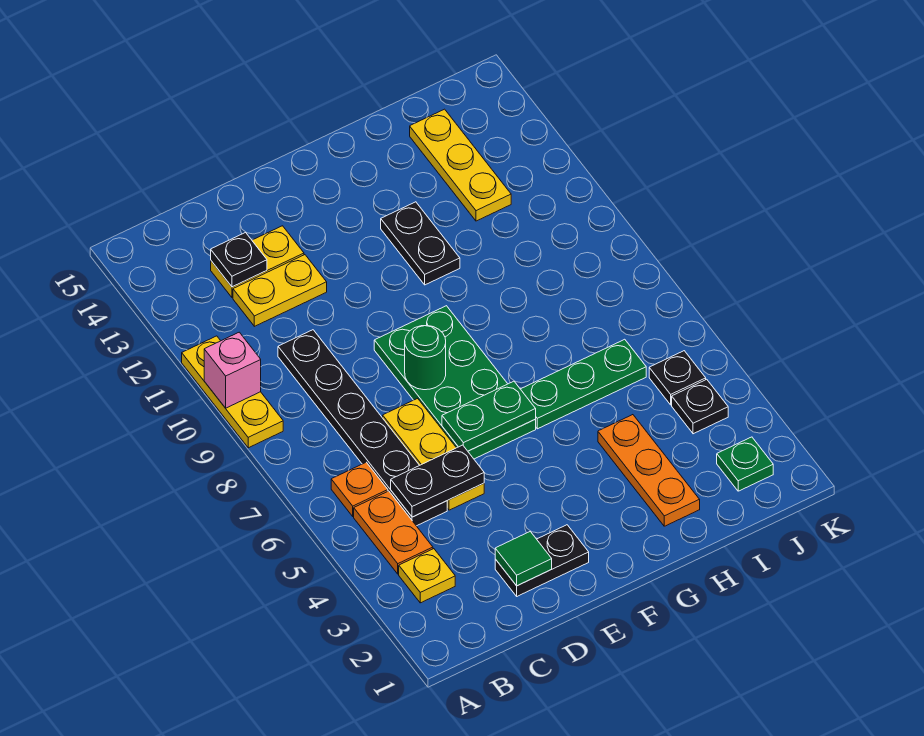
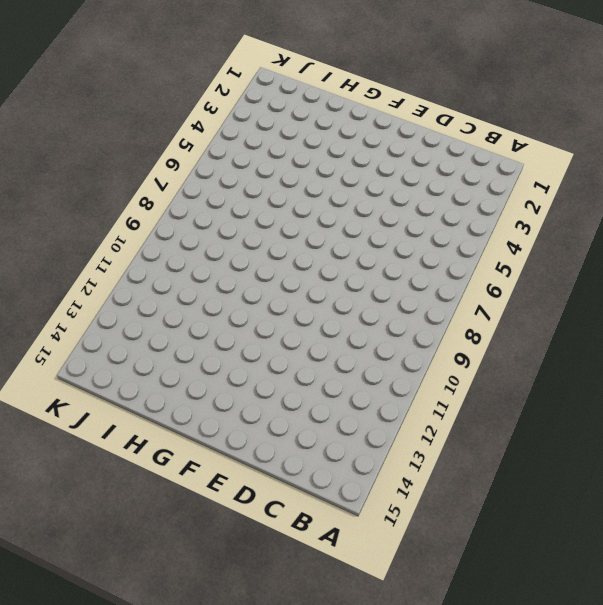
none -> yellow plate A9:A11 level 1
none -> yellow plate B3 level 1
none -> orange plate B4:B5 level 1

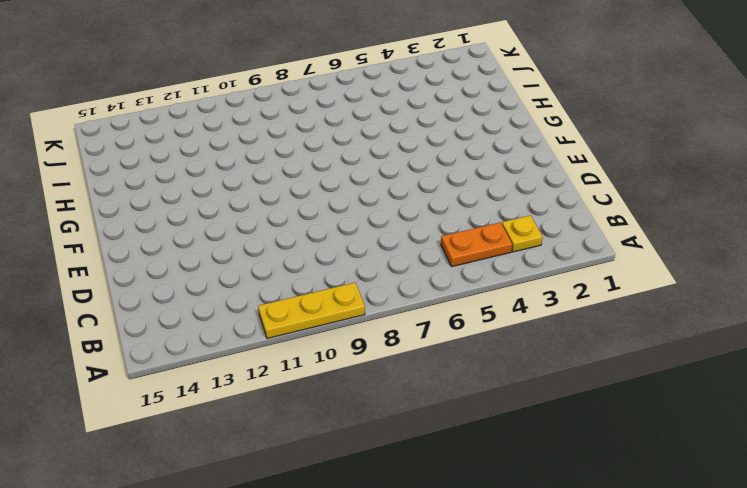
none -> orange plate B6 level 1
none -> black plate C5:C10 level 1
none -> yellow plate C12:D12 level 1

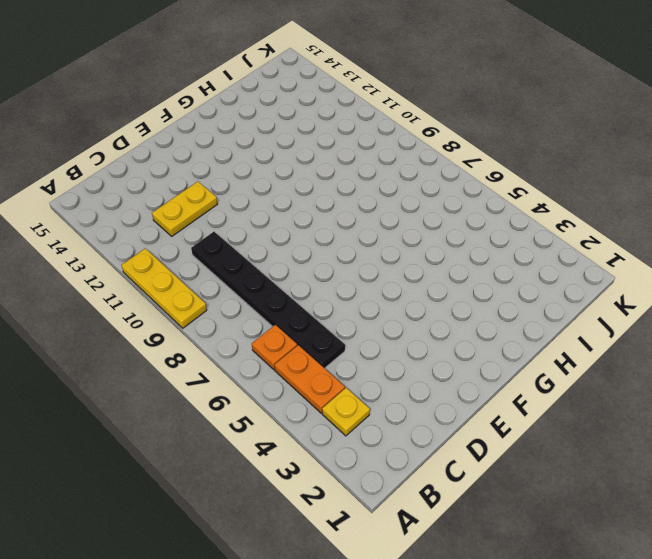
none -> yellow plate C13:D13 level 1
none -> black plate D2:E2 level 1
none -> yellow plate D5:D7 level 1

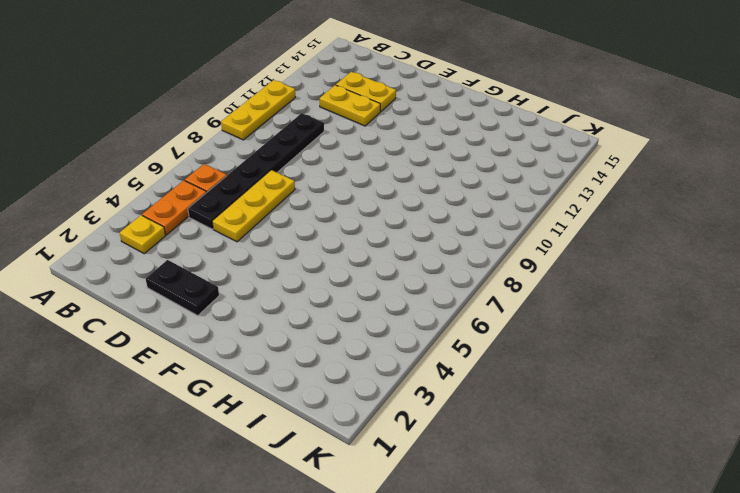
none -> green plate E6:F9 level 1
none -> green plate G6:I6 level 1
none -> black plate G11:G12 level 1

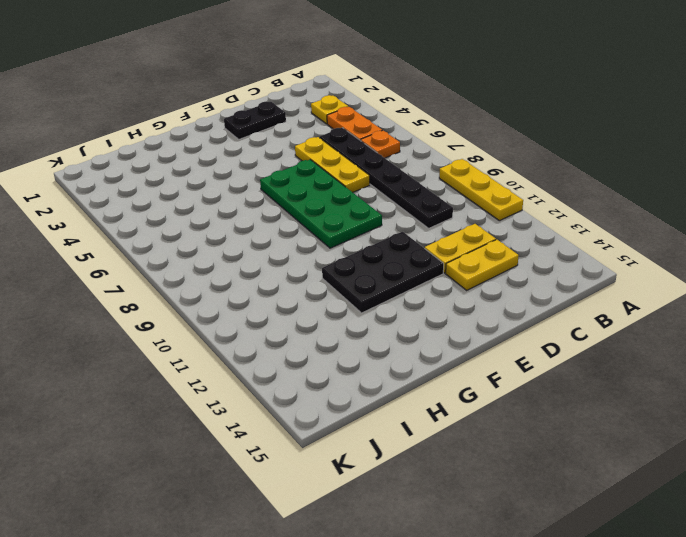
black plate E11:G12 level 1 -> black plate G11:G12 level 1
none -> green plate G6:I6 level 1
none -> orange plate H2:H4 level 1
none -> yellow plate I12:I14 level 1

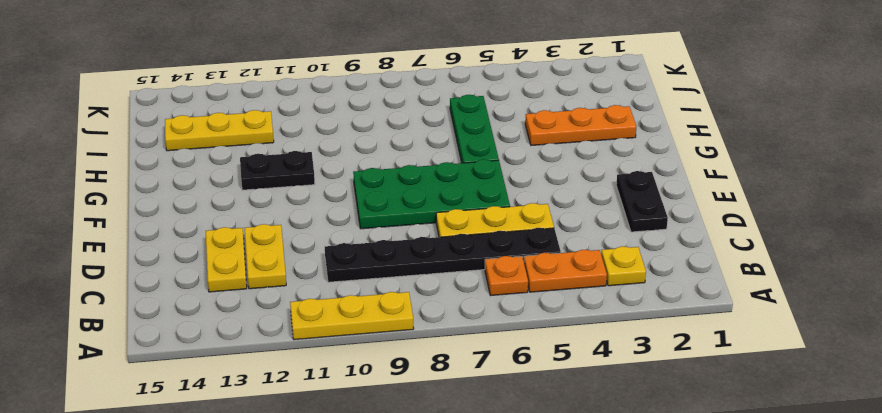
none -> green plate J2 level 1
none -> black plate J4 level 1
none -> black plate J5 level 1

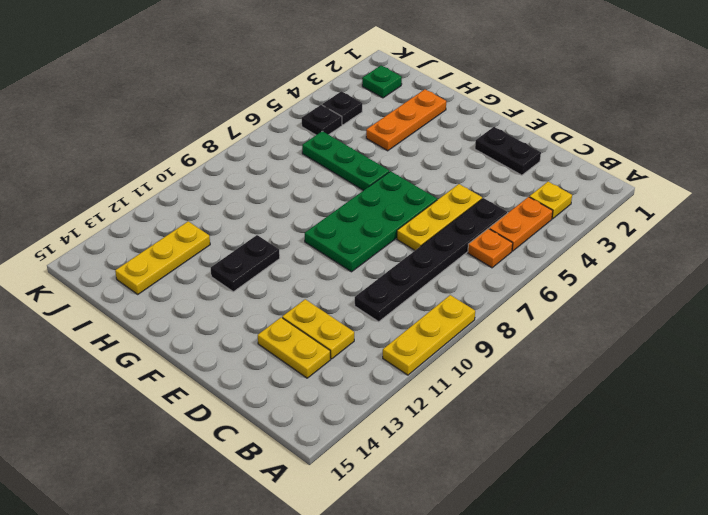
none -> pink brick A10 level 2
none -> black plate C5:D5 level 2
none -> black plate C13 level 2

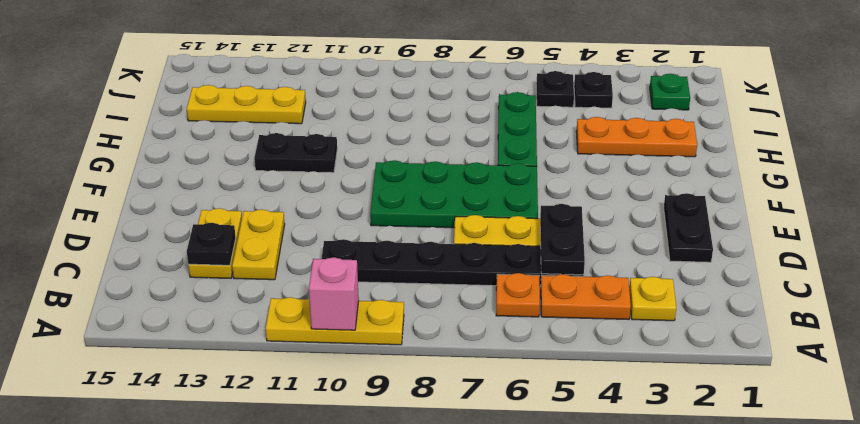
none -> green tile D2 level 2
none -> green plate E6:F6 level 2
none -> green round brick E8 level 2

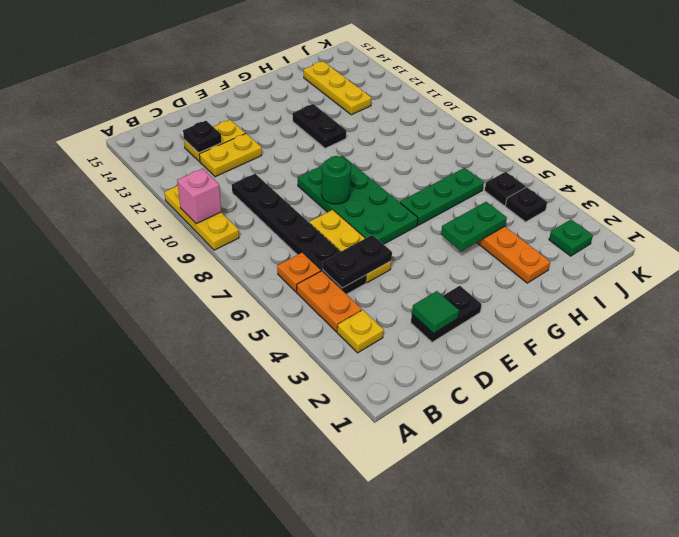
green plate G4:H4 level 2 -> green plate E6:F6 level 2

